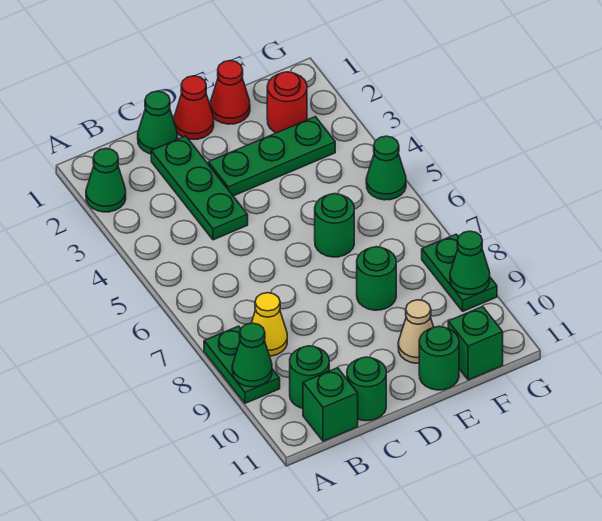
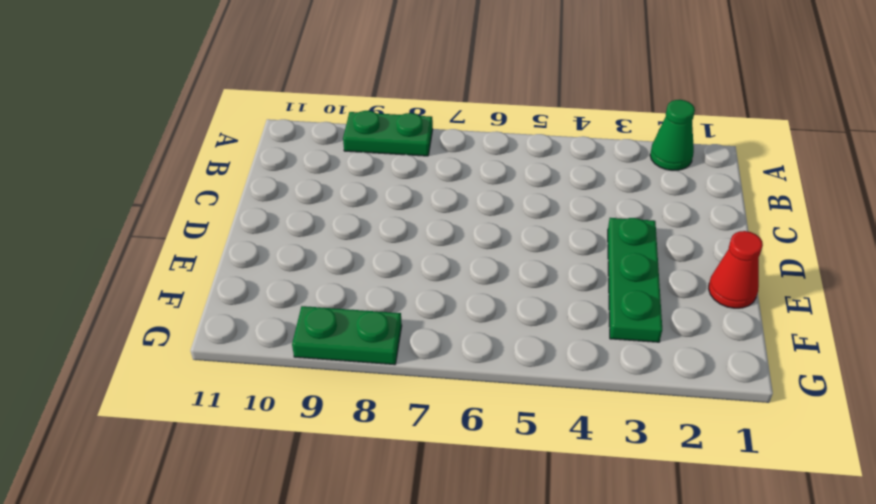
none -> yellow cone B8 level 1
none -> green round brick B10 level 1
none -> green brick B11 level 1

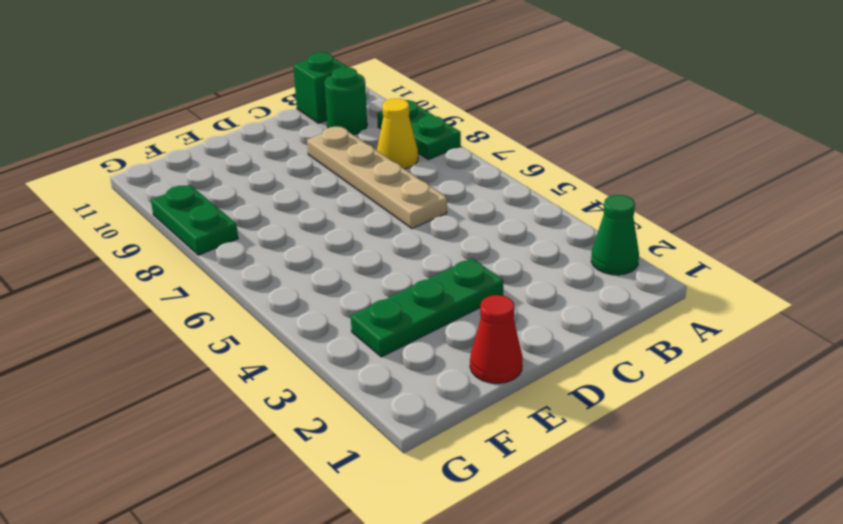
tan plate C6:C9 level 1 -> none
none -> green cone C1 level 1
none -> green plate C2:C4 level 1
none -> green round brick C11 level 1

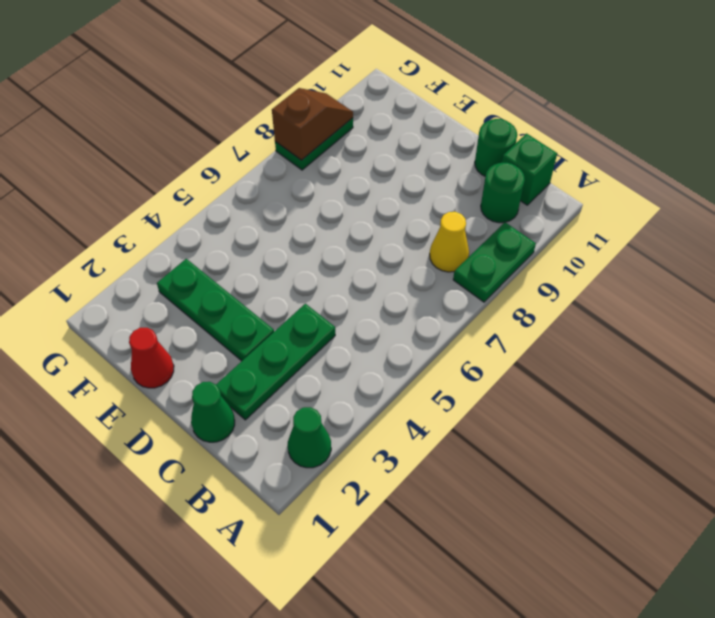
brown slope G8:G9 level 2 top 8 -> green cone G9 level 2
none -> red cone D1 level 1
none -> green round brick E6 level 1
none -> green round brick E8 level 1

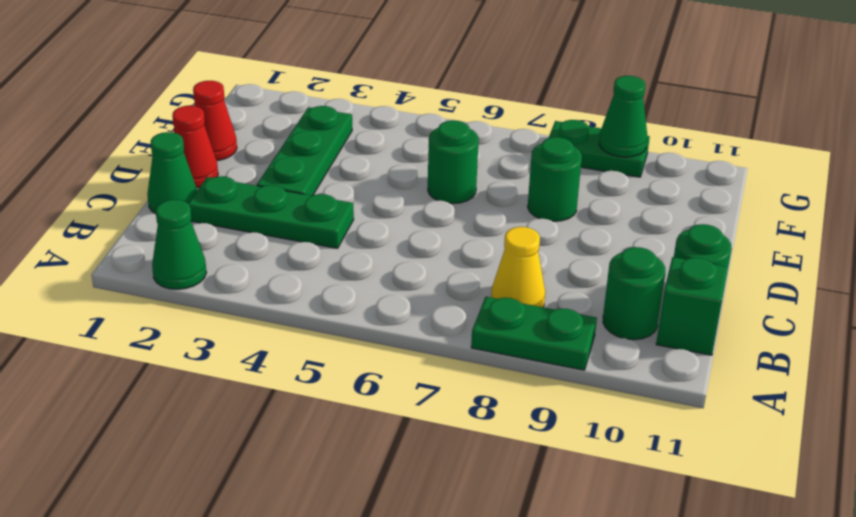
none -> tan cone E10 level 1
none -> green round brick E11 level 1
none -> red round brick F2 level 1

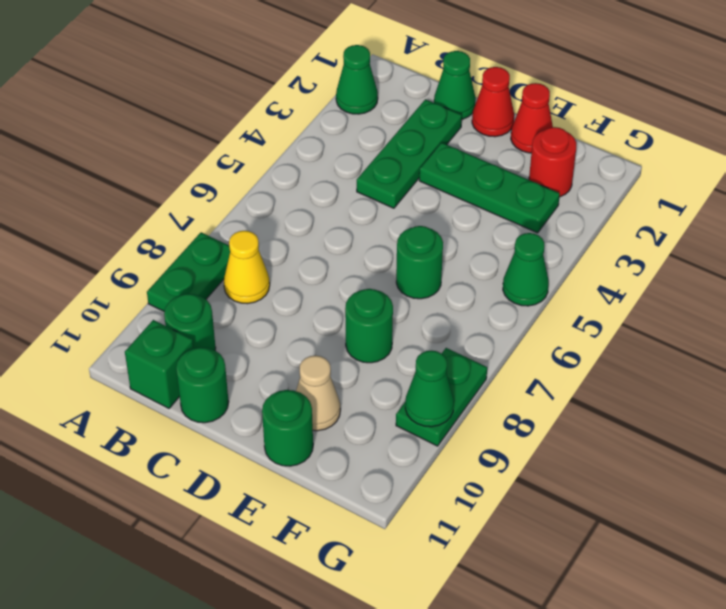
none -> green brick F11 level 1
none -> green cone A9 level 2

